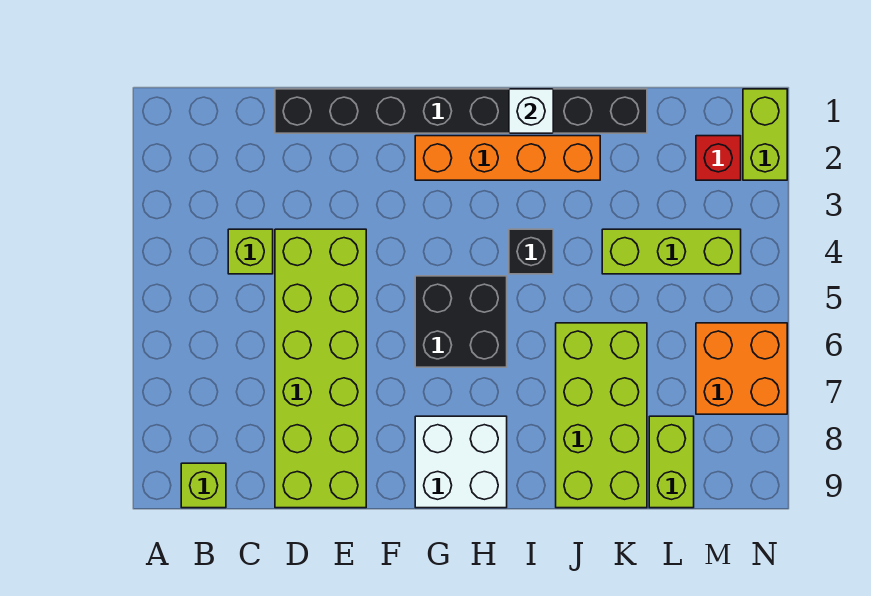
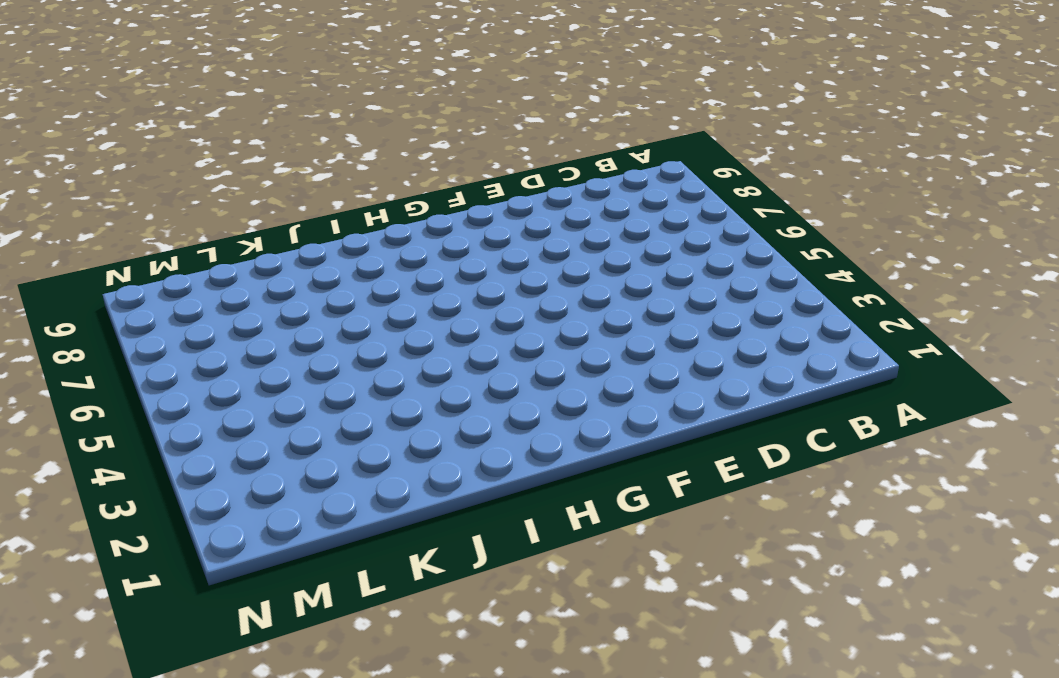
none -> lime brick B9 level 1
none -> lime brick C4 level 1
none -> black brick D1:K1 level 1

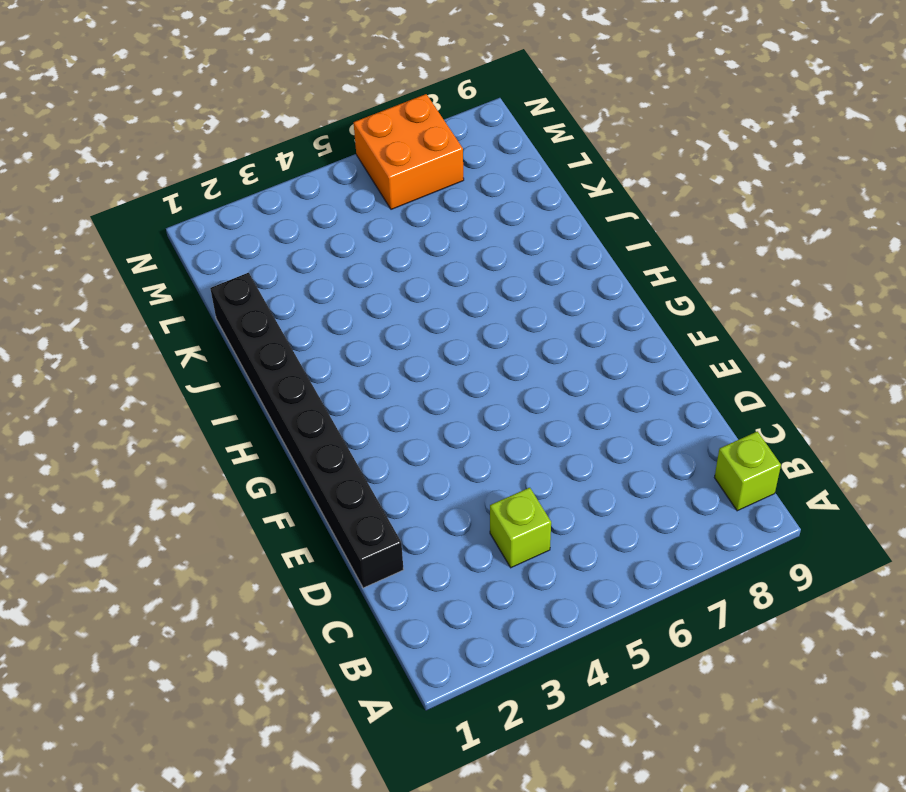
none -> lime brick D4:E9 level 1
none -> orange brick G2:J2 level 1
none -> black brick G5:H6 level 1

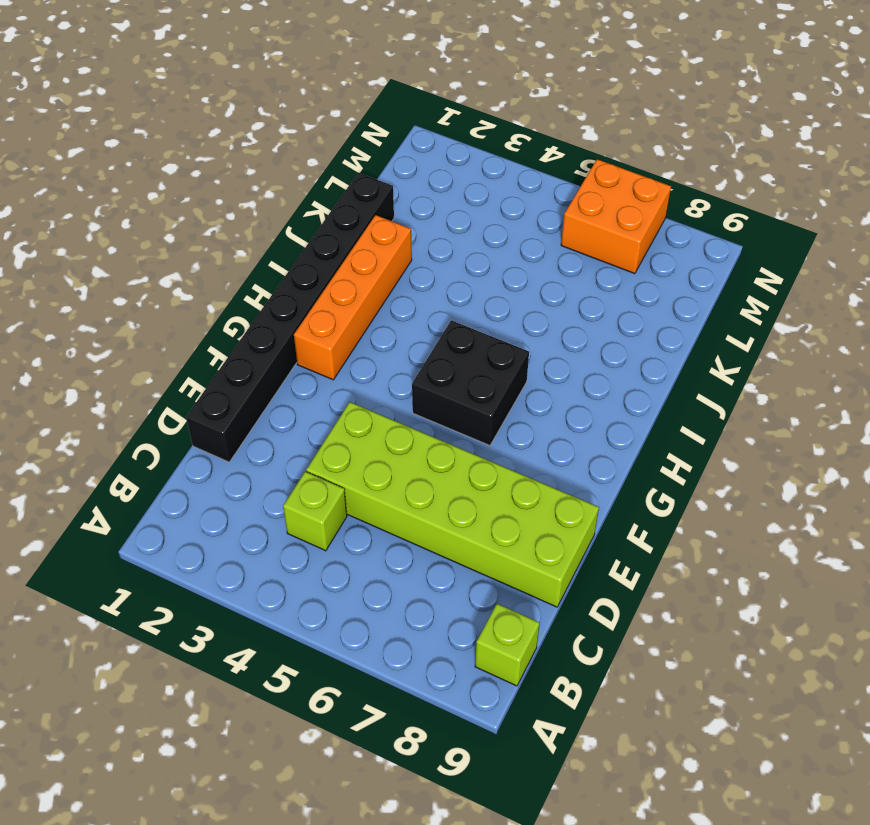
none -> white brick G8:H9 level 1
none -> black brick I4 level 1
none -> lime brick J6:K9 level 1

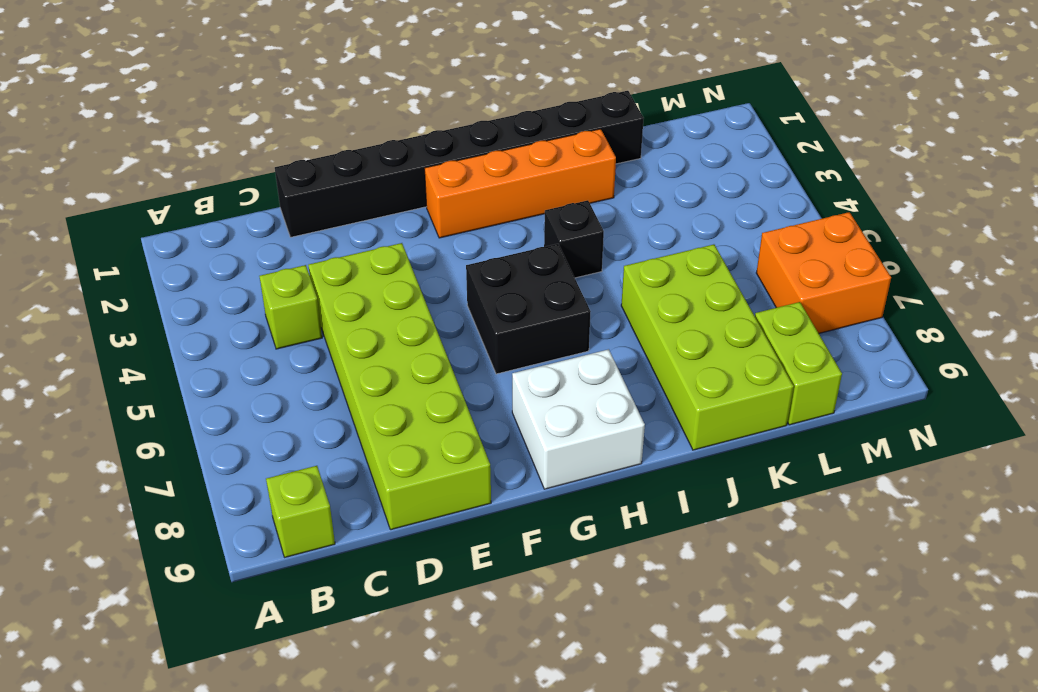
none -> lime brick K4:M4 level 1
none -> red brick M2 level 1
none -> lime brick N1:N2 level 1

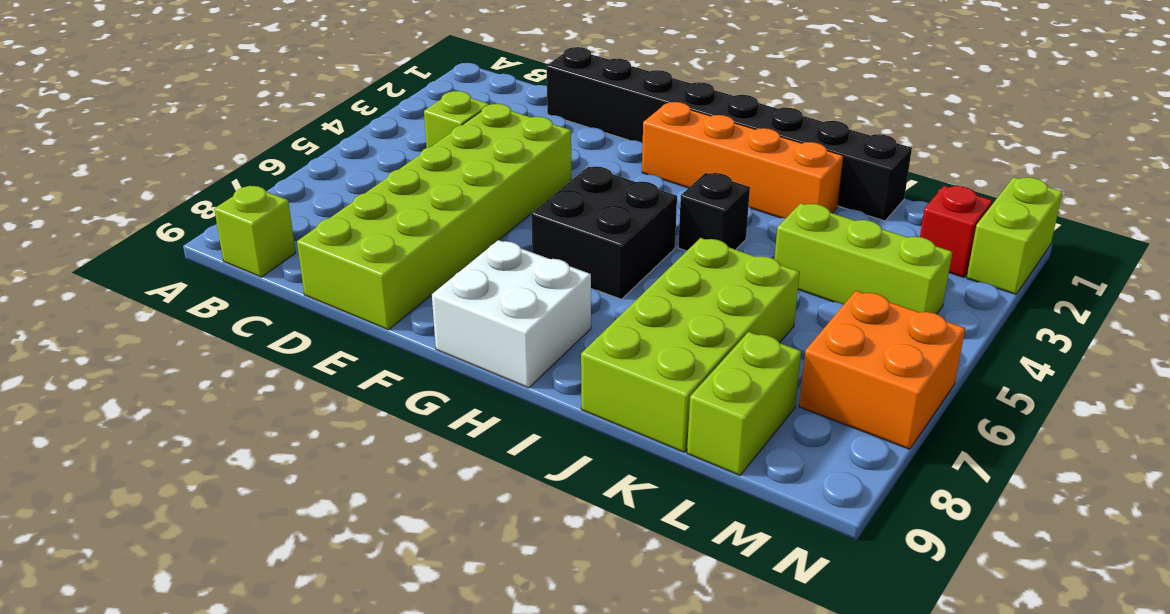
none -> white brick I1 level 2

